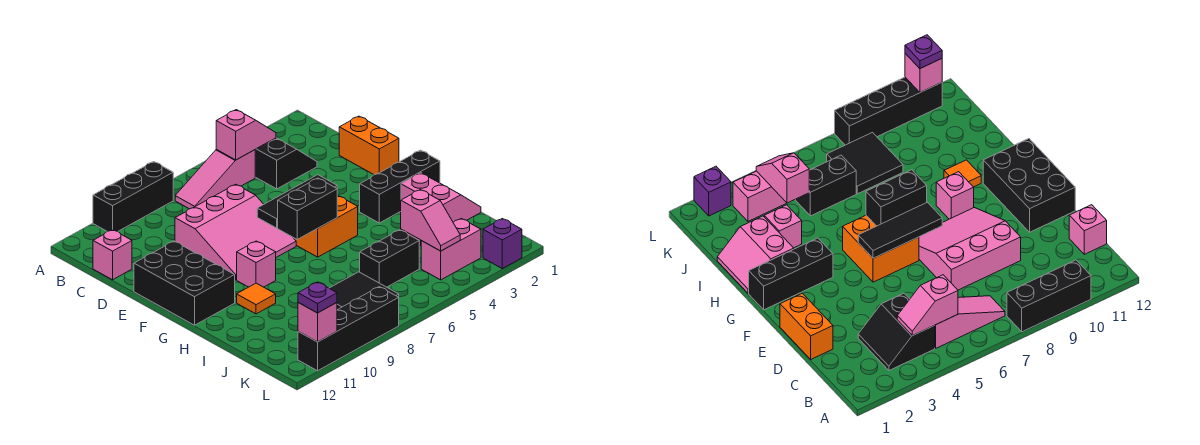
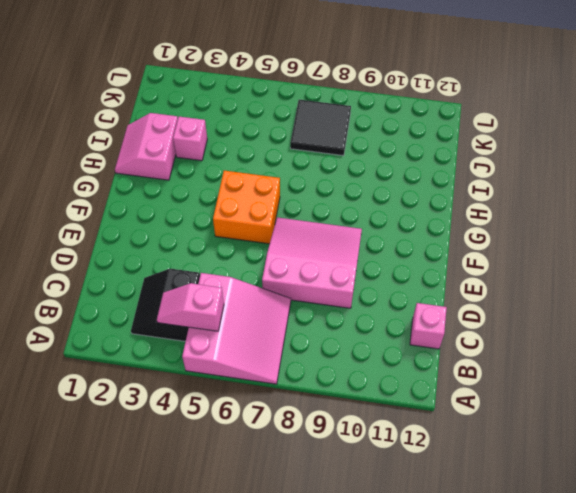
pink slope A5:C7 level 1 top 5 -> pink slope B5:B7 level 1 top 5
none -> black brick A8:A10 level 1
none -> orange brick D1:E1 level 1
none -> black brick E11:G12 level 1

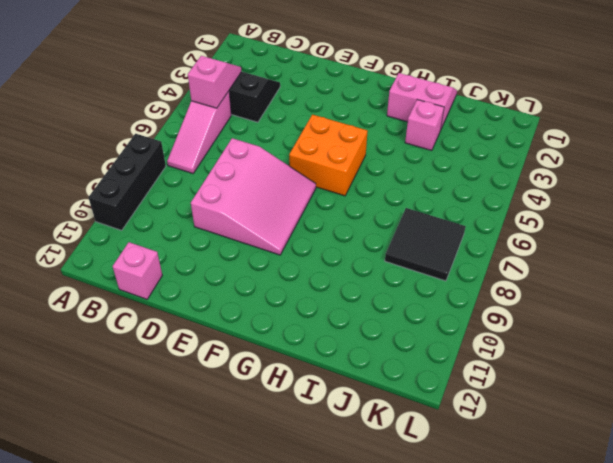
none -> orange brick D1:E1 level 1
none -> black brick E11:G12 level 1
none -> black brick G1:G3 level 1

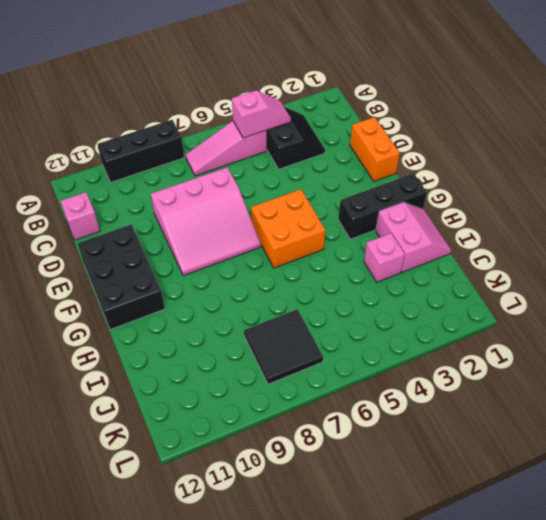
none -> pink brick G9 level 1
none -> orange tile H10 level 1
none -> black brick J5:J6 level 1

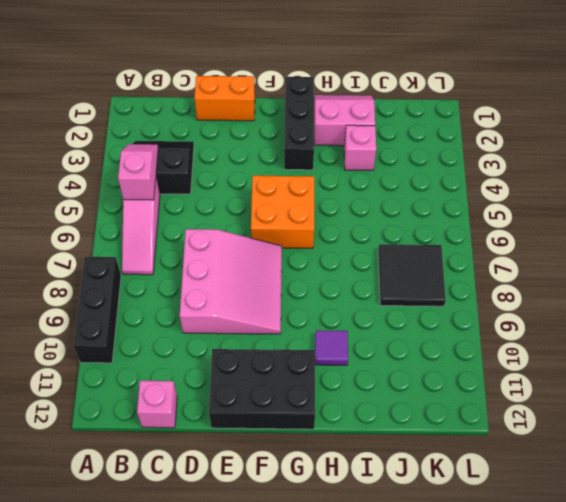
purple tile H10 level 1 -> orange tile H10 level 1
none -> pink brick G9 level 1
none -> black brick J5:J6 level 1
none -> pink brick K3:K4 level 1

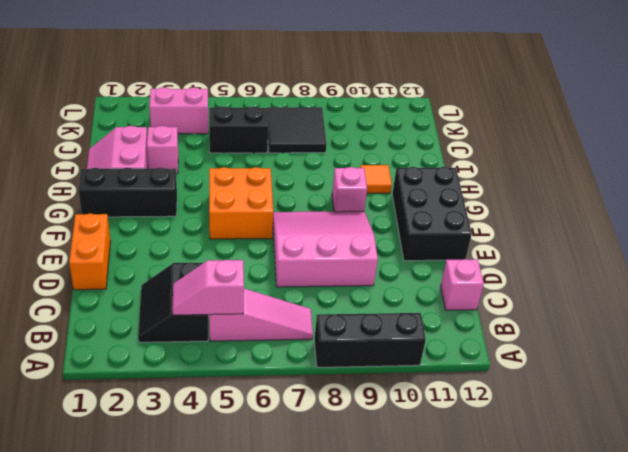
none -> purple brick L2 level 1
none -> black brick L8:L11 level 1
none -> black tile F5:F7 level 2

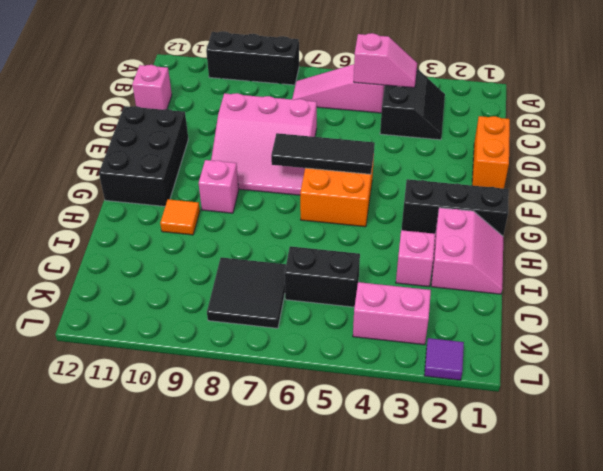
purple tile L2 level 1 -> purple brick L2 level 1
none -> black brick L8:L11 level 1
none -> black brick G6:G7 level 2
none -> pink slope J4:K4 level 2 top J

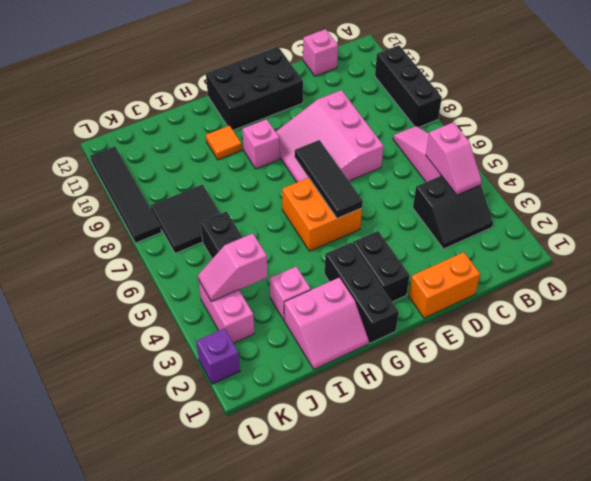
black brick F2:F3 level 1 -> black brick G6:G7 level 2
black tile L8:L11 level 1 -> black brick L8:L11 level 1
none -> pink brick L11 level 2
none -> purple plate L11 level 3

